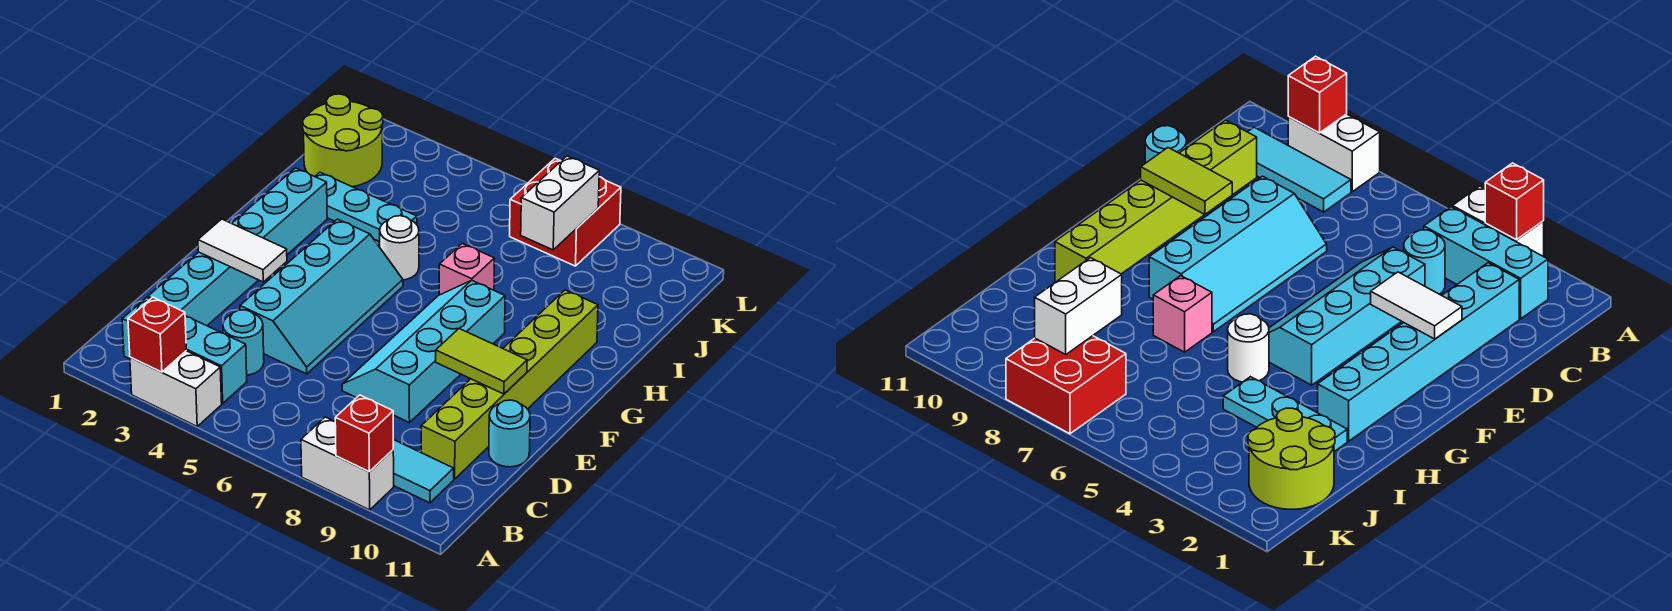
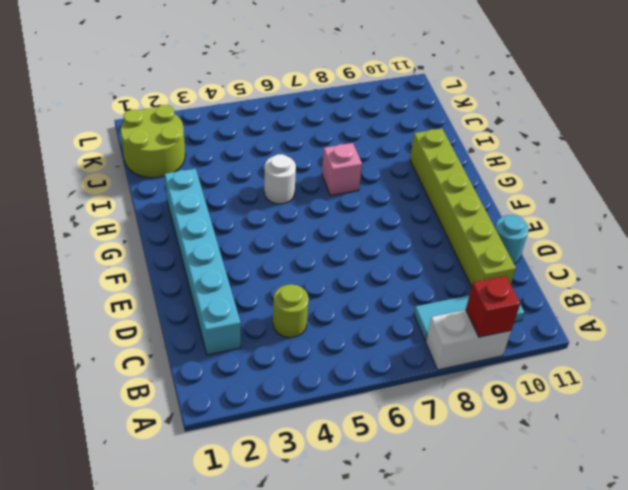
lime round brick C4 level 1 -> cyan round brick C4 level 1
none -> white brick A3:A4 level 1
none -> cyan brick B2:B4 level 1
none -> cyan slope D4:G5 level 1 top 4

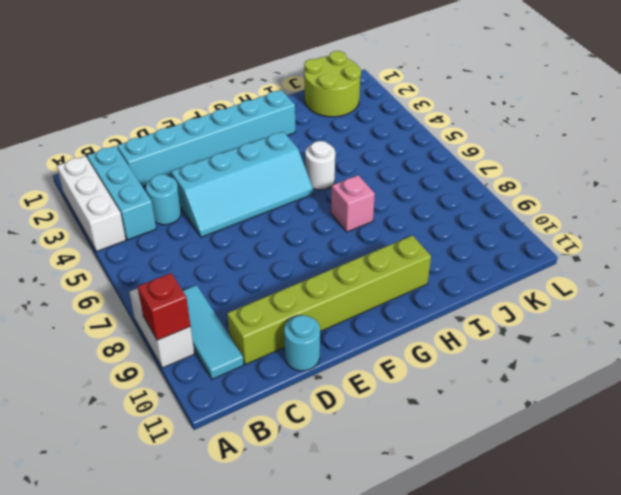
white brick A2:A4 level 1 -> white brick A3:A4 level 1
none -> cyan slope D7:G8 level 1 top 8
none -> cyan plate I2:I4 level 1
none -> red brick K7:L8 level 1

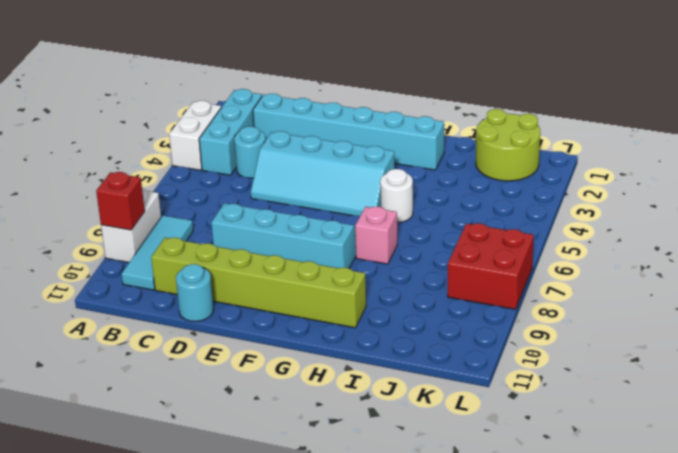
none -> cyan plate I2:I4 level 1
none -> red brick A3 level 2
none -> white tile E2:E3 level 2

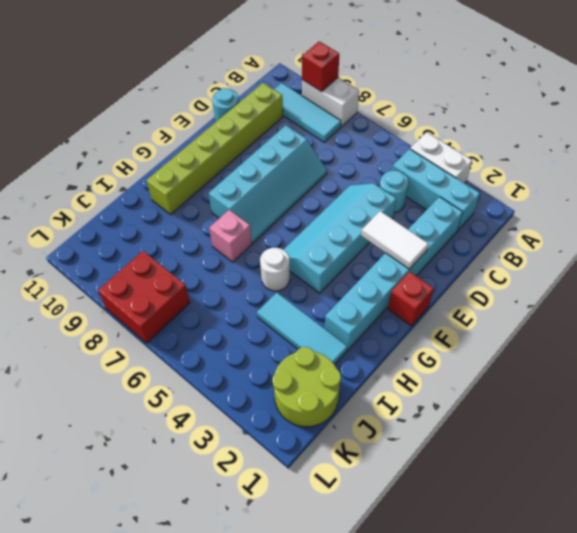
red brick F1 level 1 -> red brick A3 level 2
cyan tile I2:I4 level 1 -> cyan plate I2:I4 level 1
none -> lime tile E9:E10 level 2
none -> white brick J8:K8 level 2

